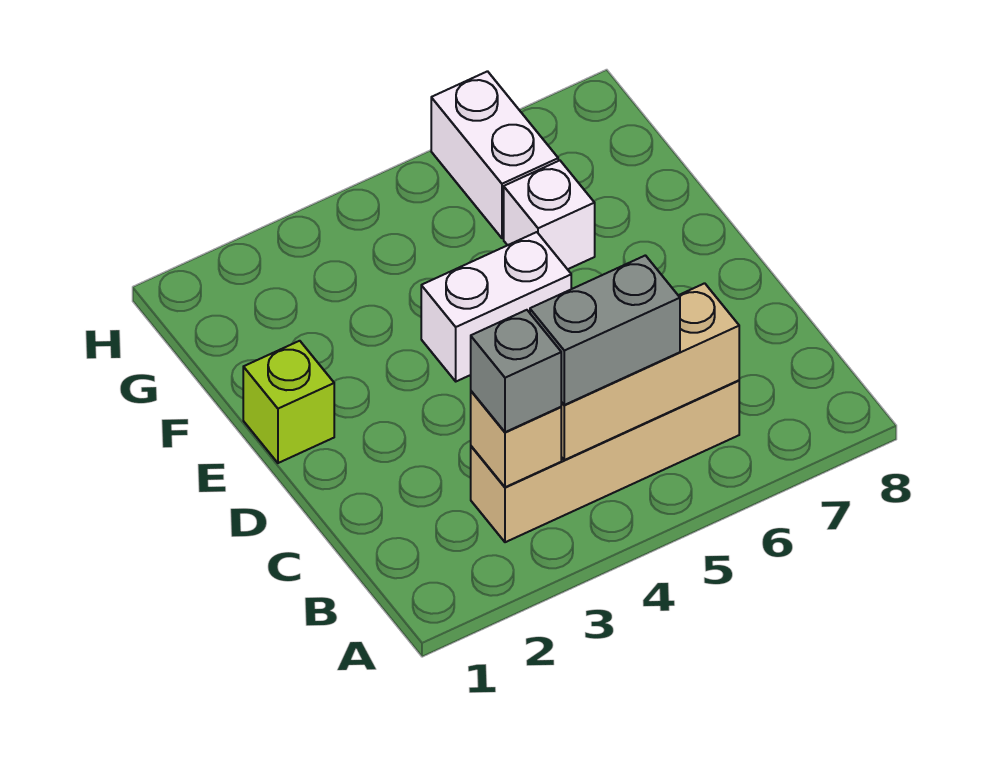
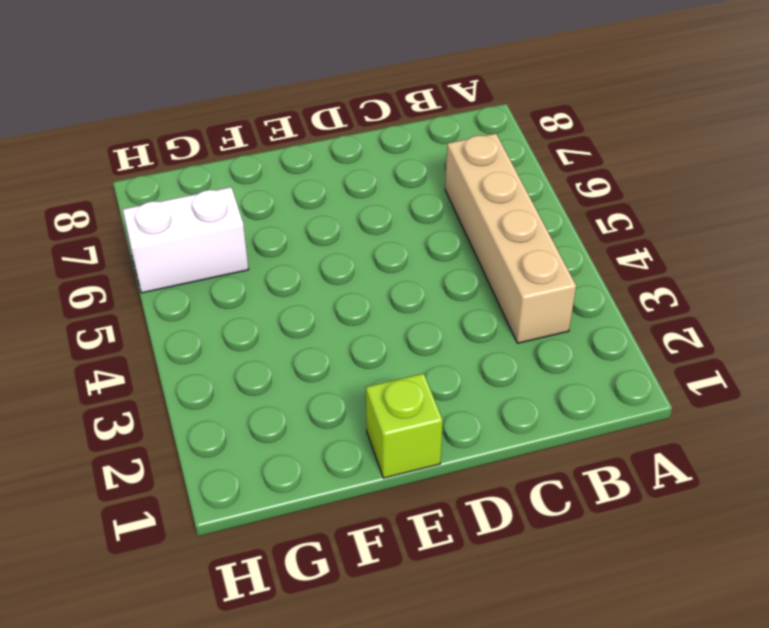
none -> white brick E4:E5 level 1
none -> white brick F6 level 1

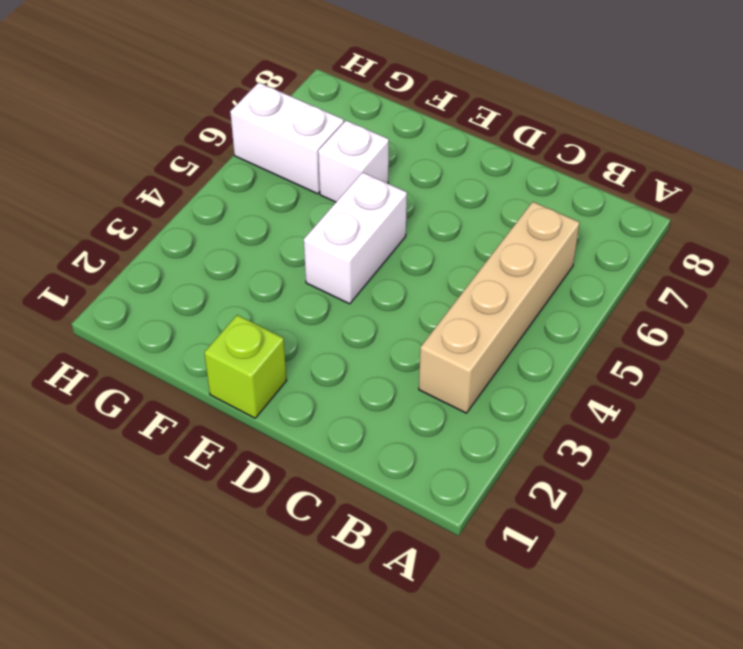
none -> tan brick B3 level 2
none -> tan brick B4:B6 level 2

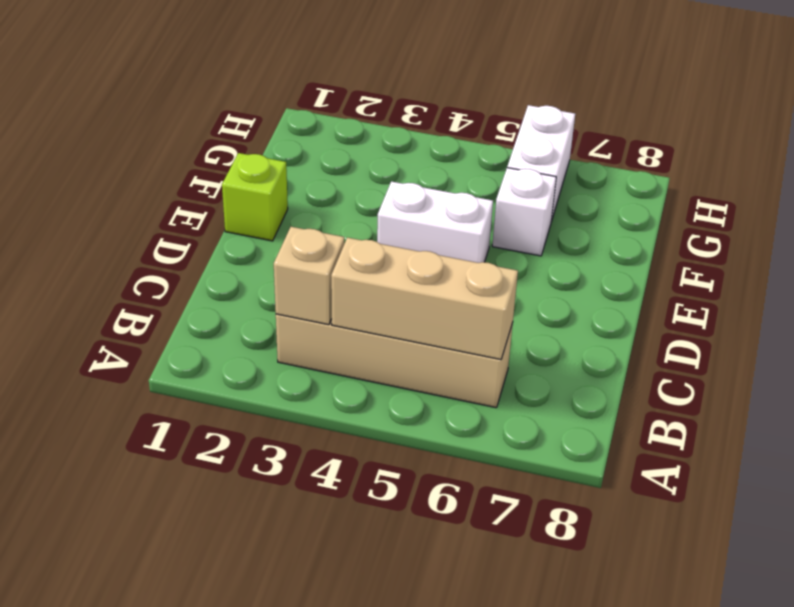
none -> grey brick B3 level 3
none -> grey brick B4:B5 level 3

